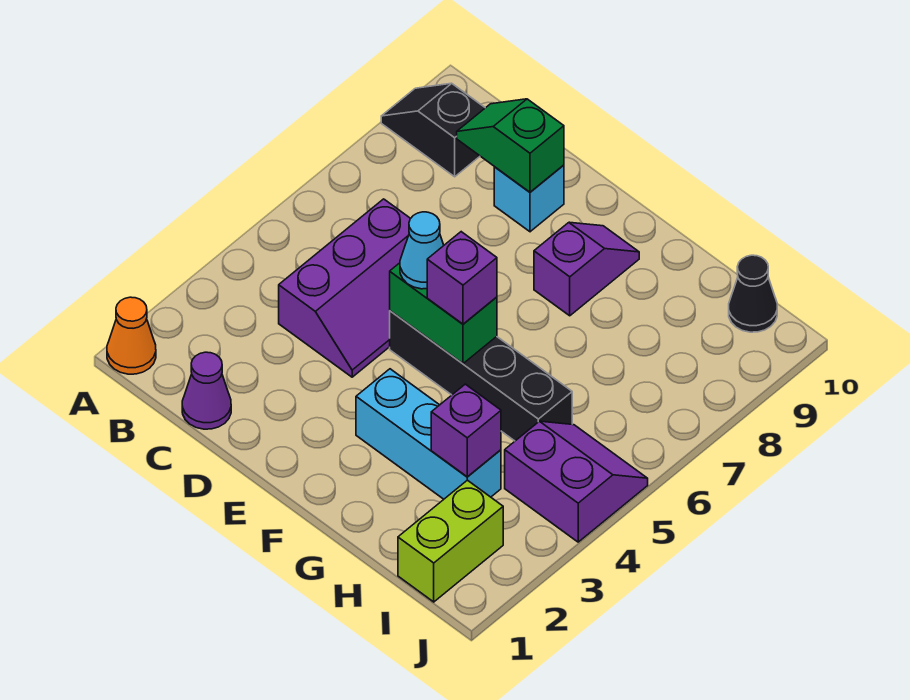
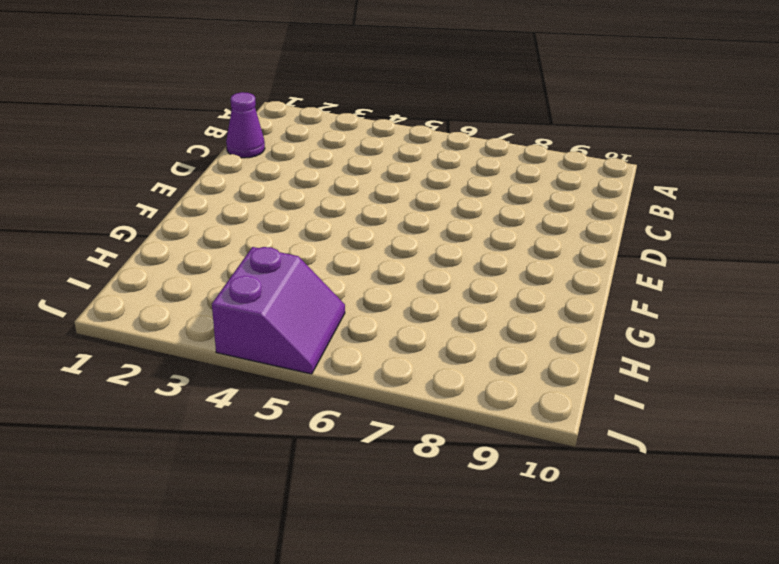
none -> orange cone A1 level 1
none -> black slope A9:B9 level 1 top B
none -> purple slope C4:D6 level 1 top C

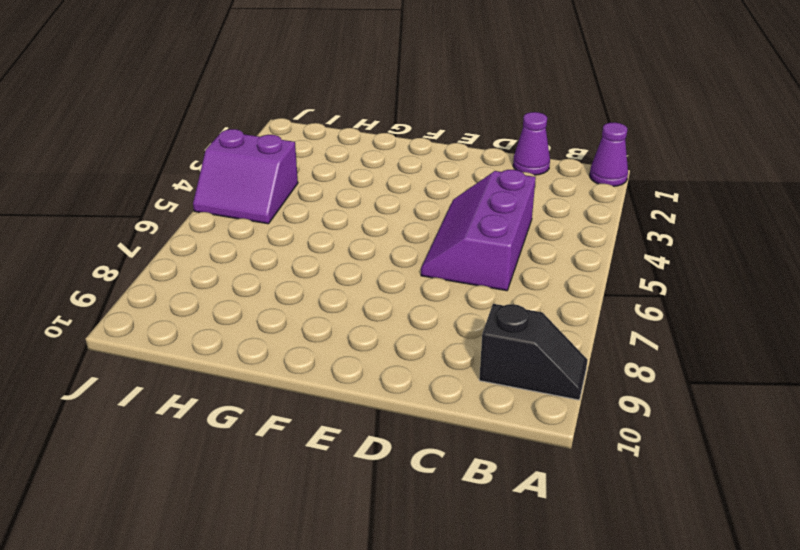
purple cone A1 level 1 -> orange cone A1 level 1
none -> cyan brick D9 level 1
none -> black brick E5:H5 level 1
none -> cyan brick F3:H3 level 1

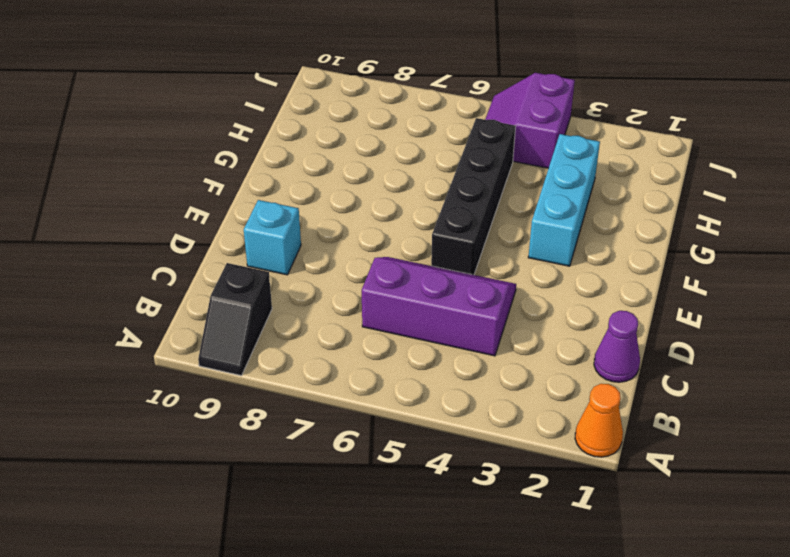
none -> purple slope F8:F9 level 1 top 8
none -> lime brick I1:I2 level 1
none -> black cone I10 level 1

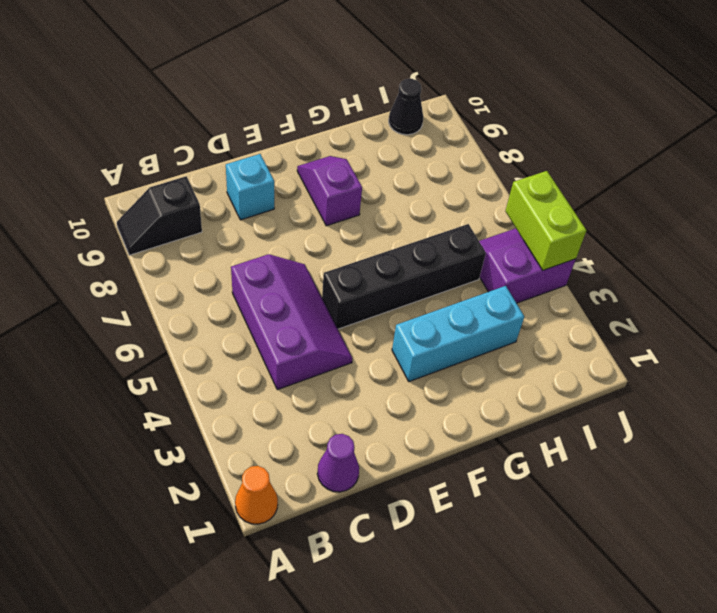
lime brick J4:J5 level 2 -> lime brick I1:I2 level 1
none -> green slope C9:D9 level 2 top D
none -> green brick E5:F5 level 2
none -> purple brick H3 level 2

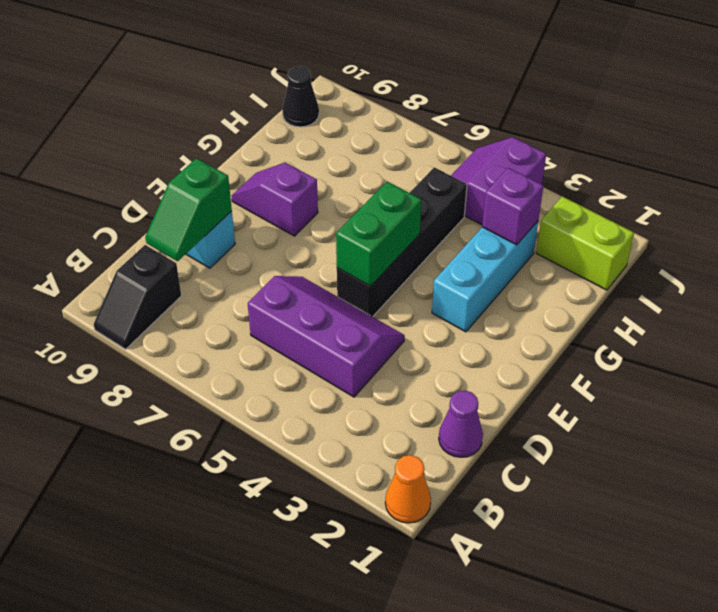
none -> cyan cone E5 level 3
none -> purple brick F5 level 3

